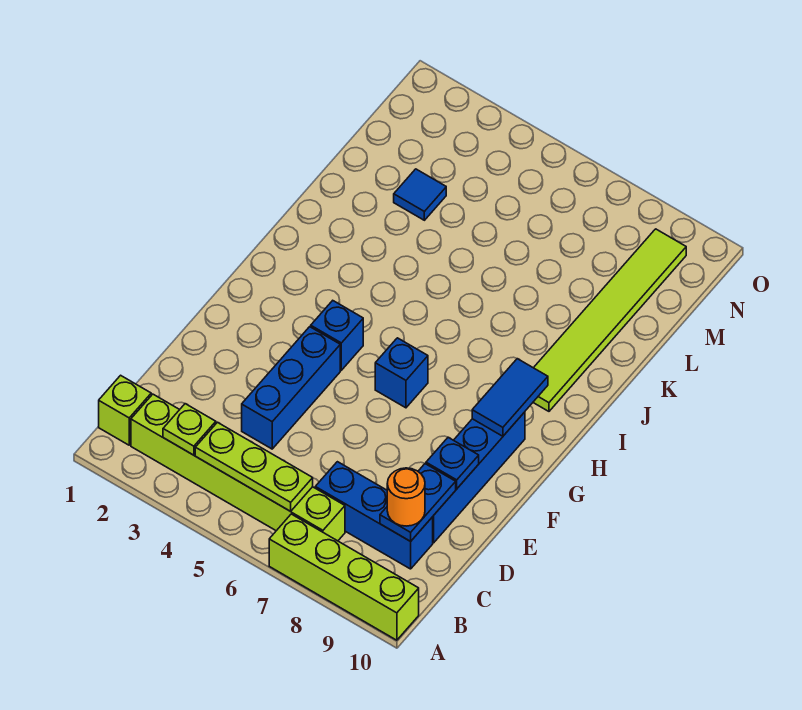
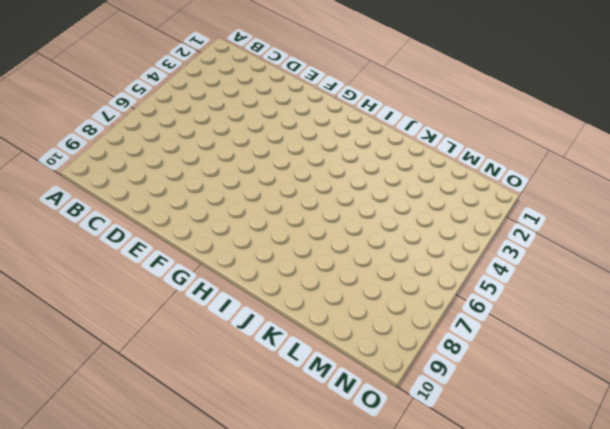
none -> lime brick A7:A10 level 1
none -> lime brick B1 level 1
none -> lime brick B2:B7 level 1

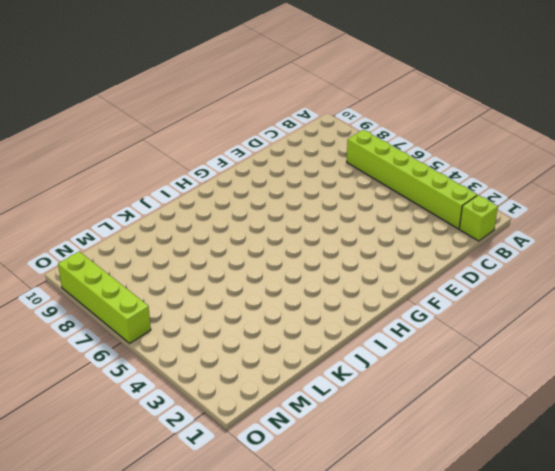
lime brick O6:O9 level 1 -> lime brick A7:A10 level 1
none -> blue brick C7:C9 level 1
none -> blue brick D4:F4 level 1
none -> blue brick D9:G9 level 1

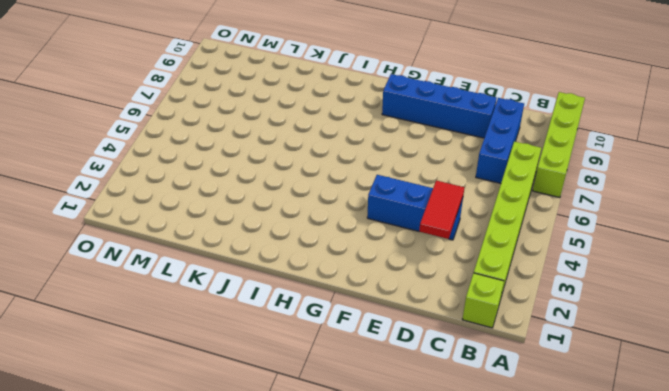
red tile D3:D4 level 2 -> none
none -> blue brick G4 level 1
none -> blue brick G6 level 1
none -> lime tile I9:N9 level 1

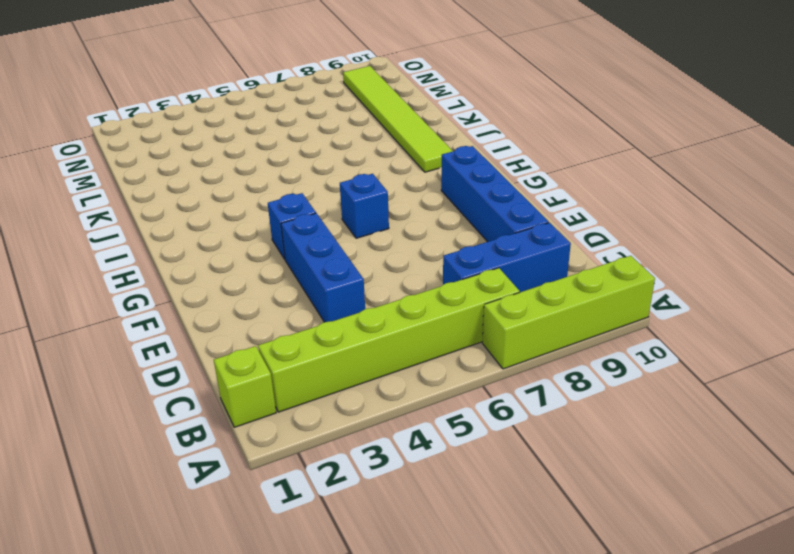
none -> blue tile L3 level 1
none -> lime plate B3 level 2
none -> lime plate B4:B6 level 2

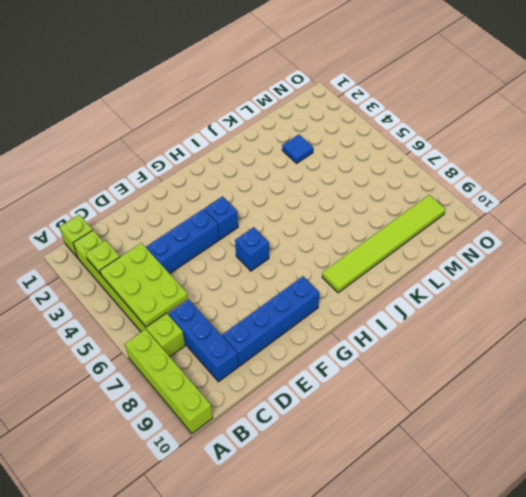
lime plate B4:C6 level 2 -> lime plate B4:B6 level 2
none -> blue plate C9:D9 level 2
none -> blue plate E9 level 2
none -> blue tile G9:H9 level 2

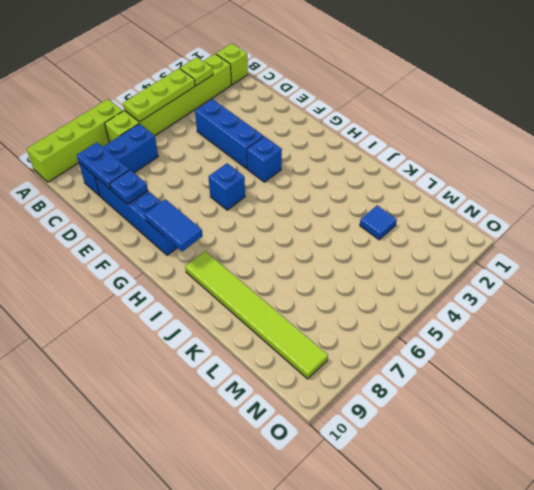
none -> orange round brick C9 level 3

